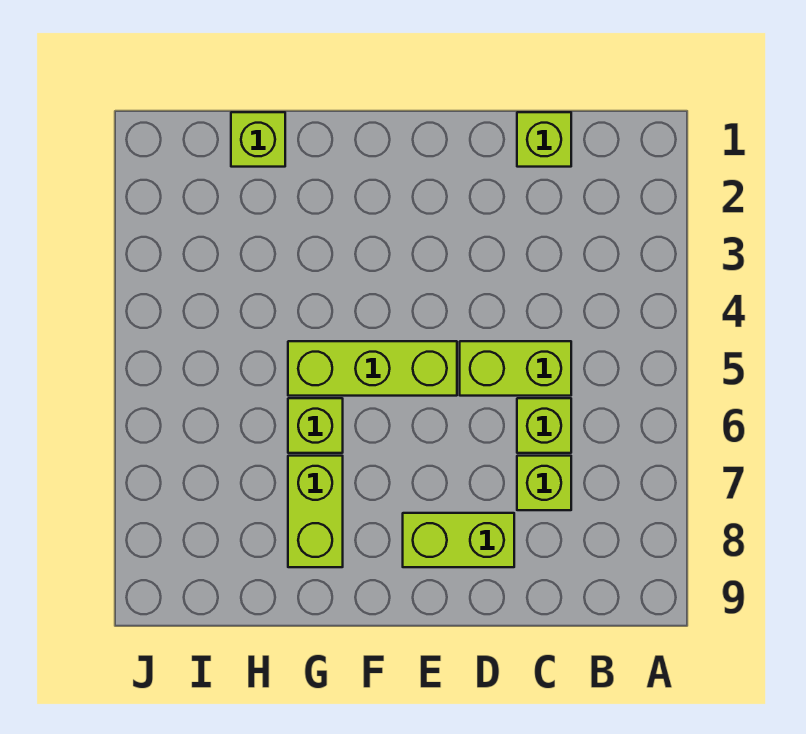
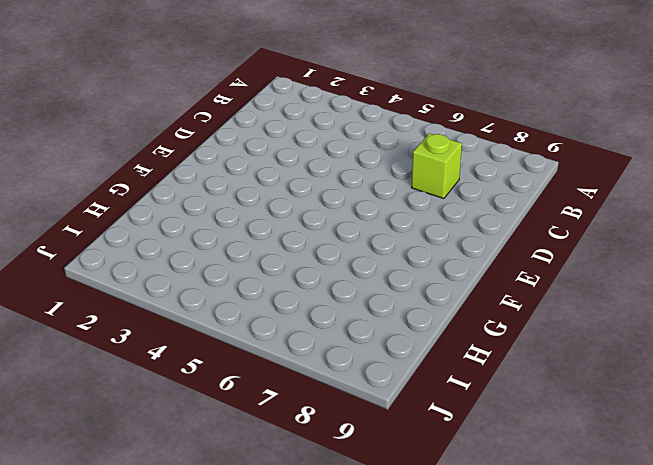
none -> lime brick C1 level 1
none -> lime brick C5:D5 level 1

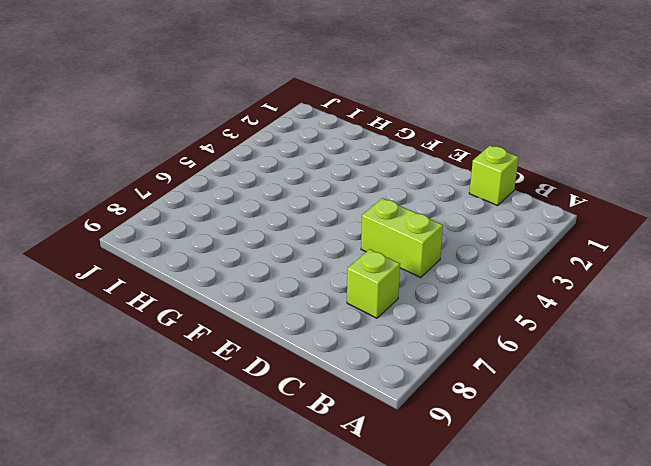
none -> lime brick C6 level 1
none -> lime brick D8:E8 level 1

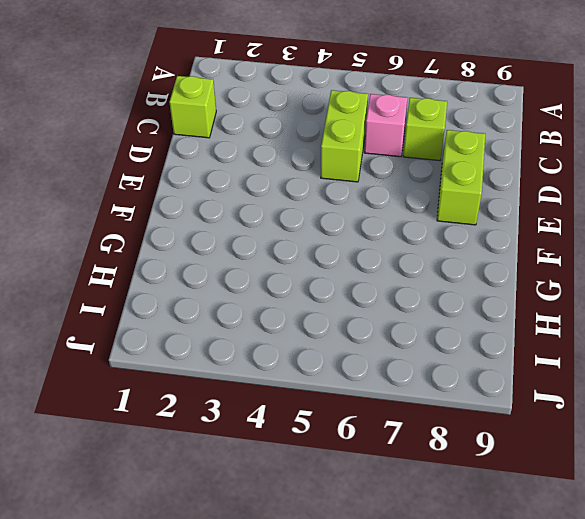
pink brick C6 level 1 -> lime brick C6 level 1
none -> lime brick E5:G5 level 1
none -> lime brick G6 level 1

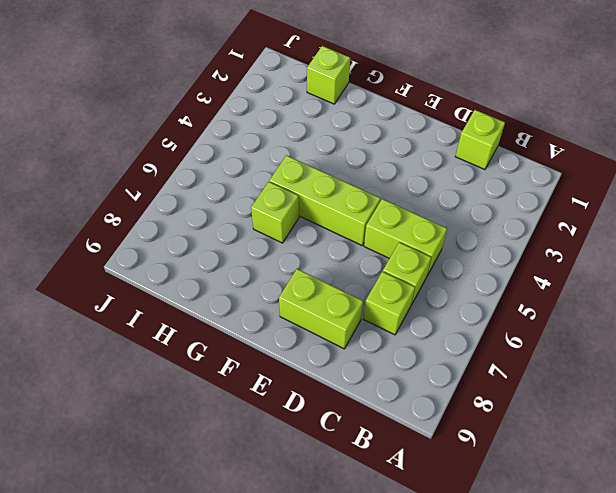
none -> lime brick G7:G8 level 1

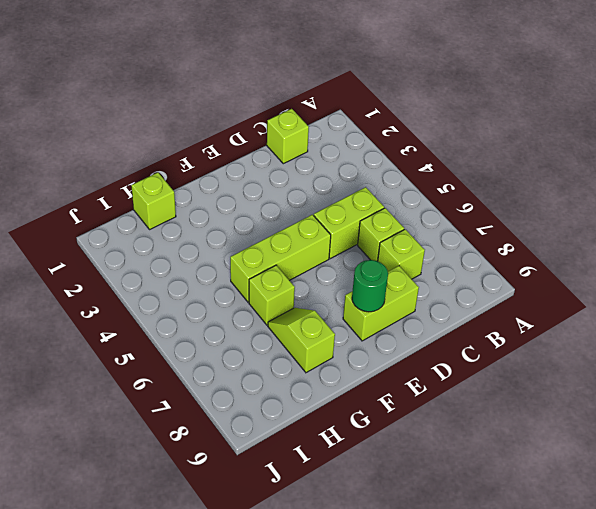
green round brick E8 level 2 -> none
lime slope G7:G8 level 1 top 8 -> lime brick G7:G8 level 1

